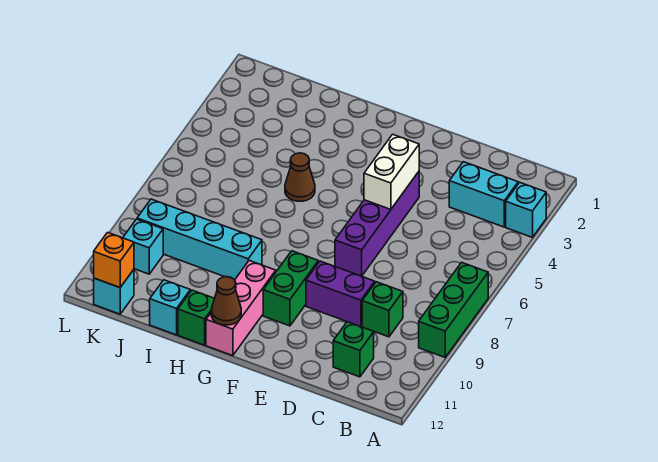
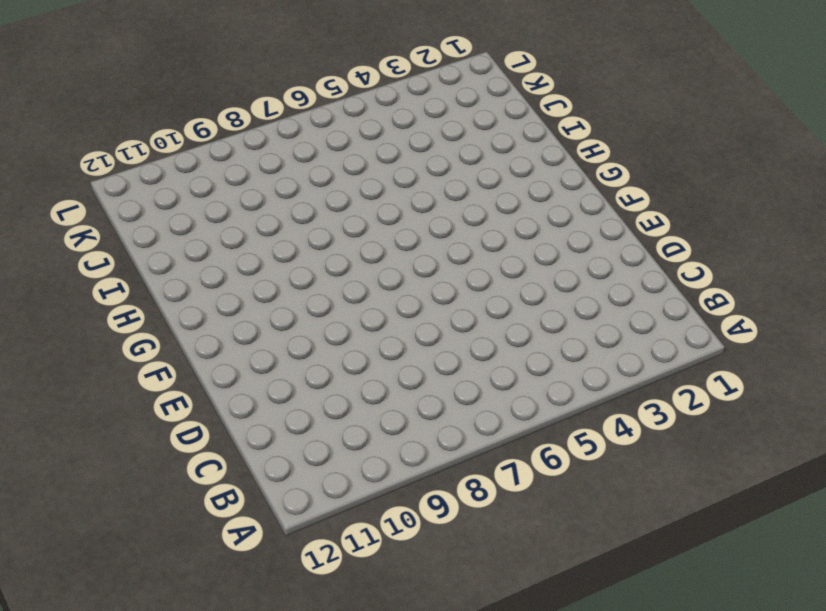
none -> cyan brick A3 level 1
none -> green brick A7:A9 level 1
none -> cyan brick B3:C3 level 1

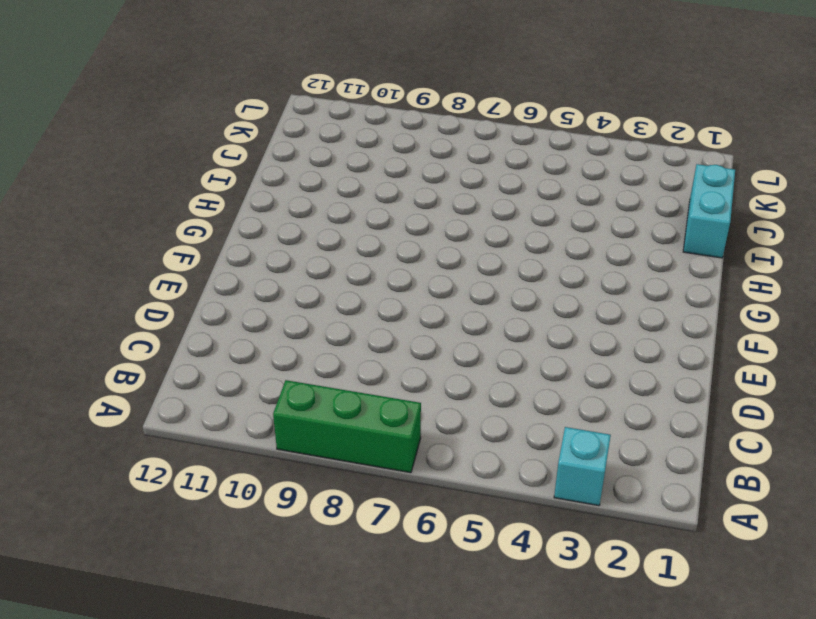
cyan brick I1:J1 level 1 -> cyan brick B3:C3 level 1
none -> green brick C9 level 1
none -> green brick C11 level 1
none -> purple brick D9:E9 level 1

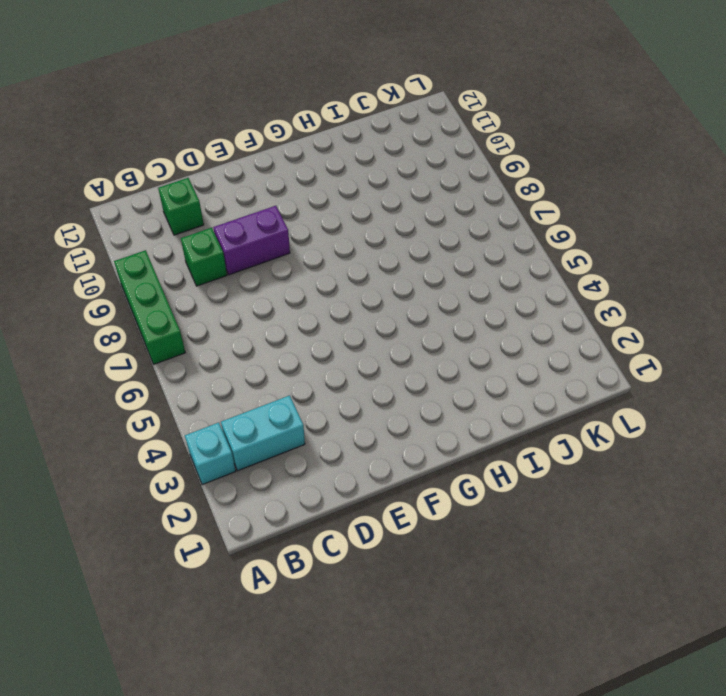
none -> purple brick E4:E7 level 1
none -> green brick F9:F10 level 1
none -> pink brick G10:G12 level 1

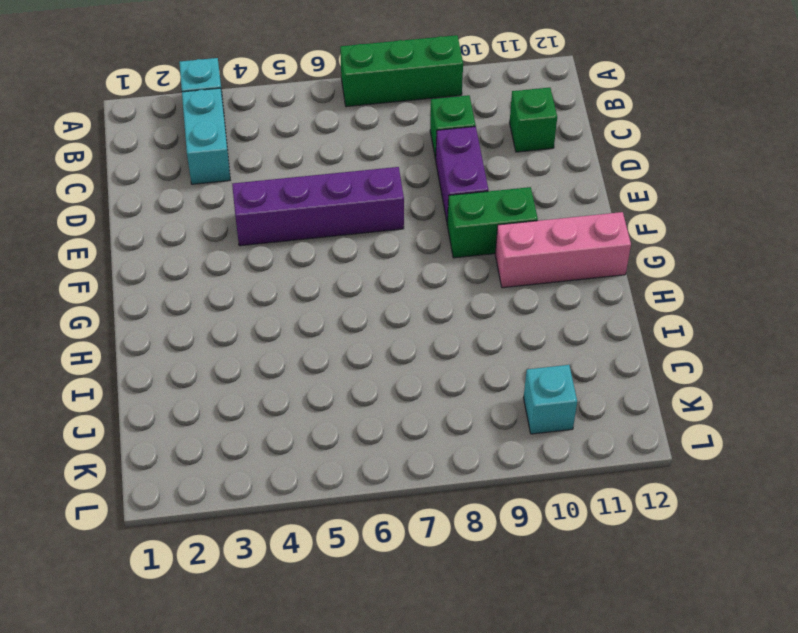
none -> brown cone H5 level 1
none -> cyan brick H9:K9 level 1
none -> green brick H12 level 1

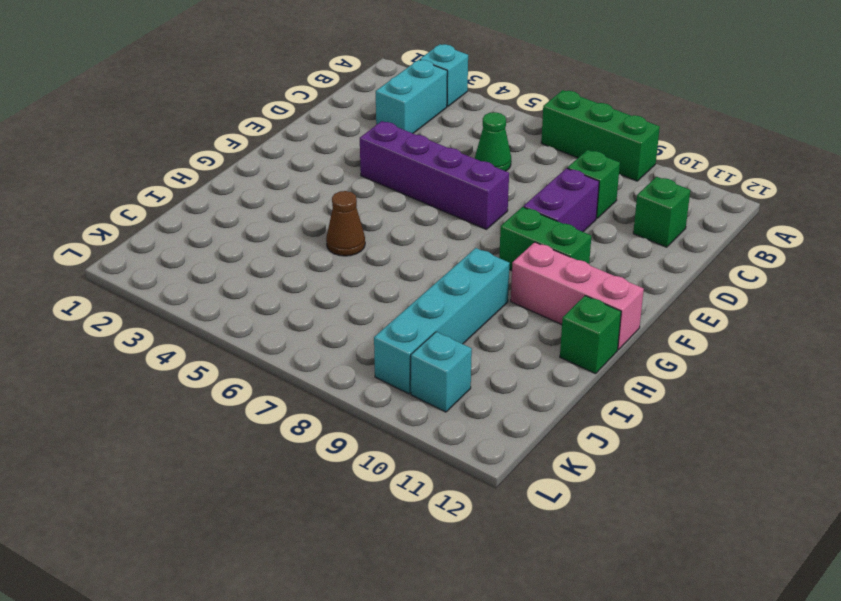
green cone C6 level 1 -> none
none -> cyan brick I12 level 1
none -> cyan brick K12 level 1
none -> white brick E4:E5 level 2

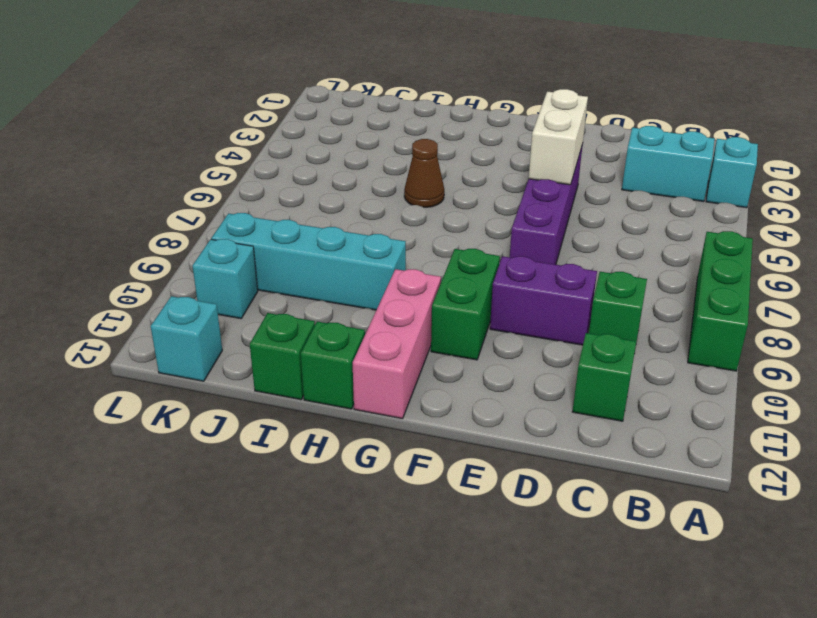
green brick I12 level 1 -> cyan brick I12 level 1
none -> brown cone G12 level 2
none -> orange brick K12 level 2

